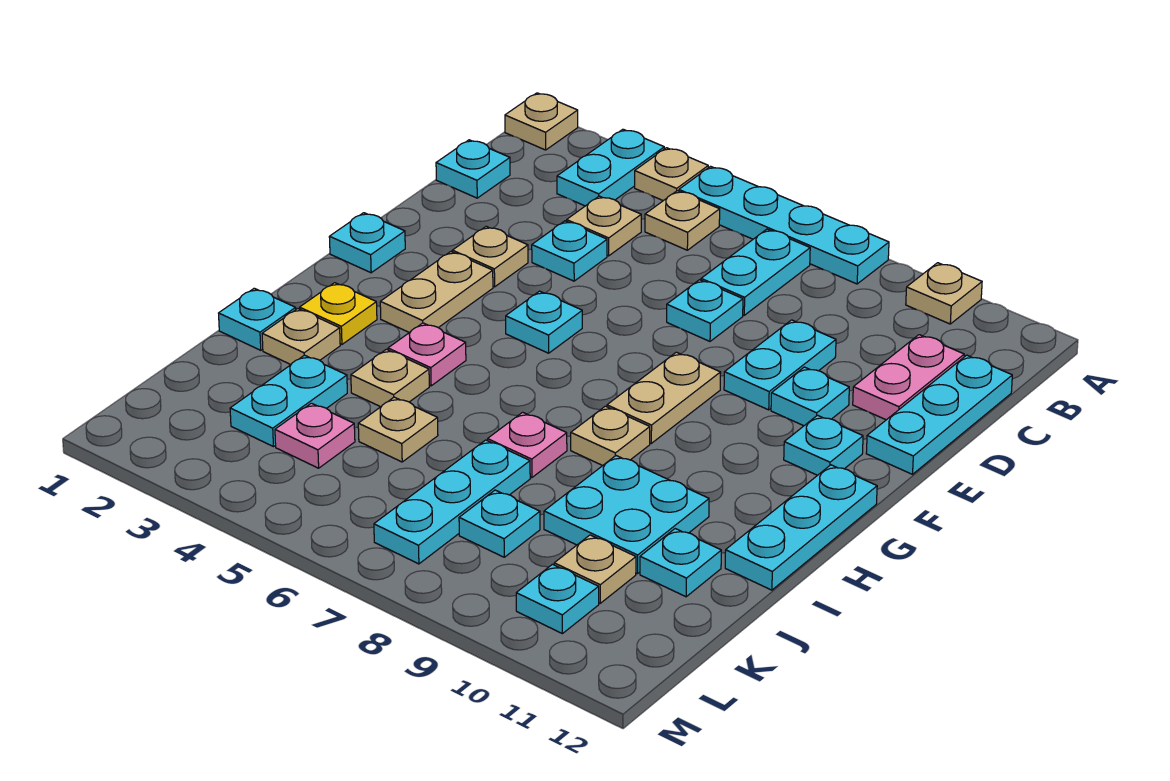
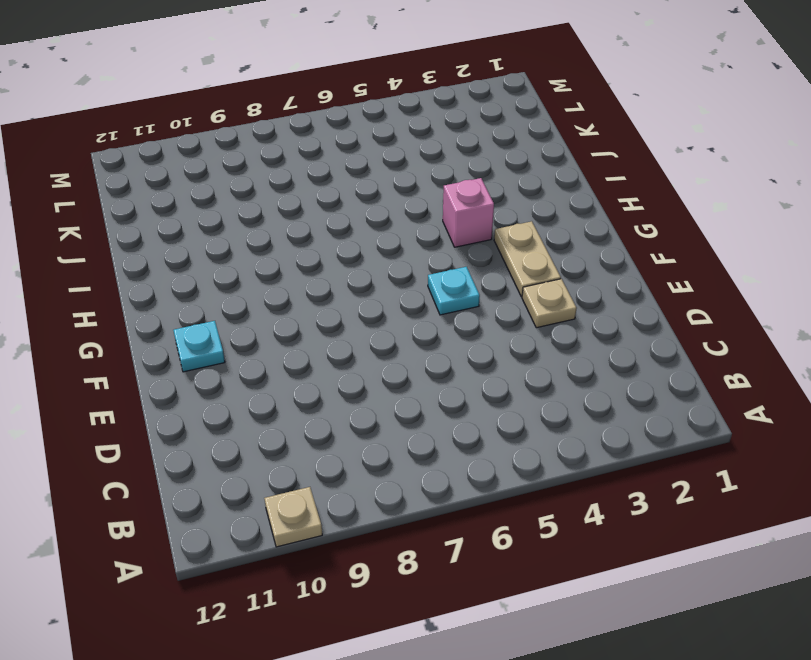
pink brick H4 level 1 -> pink plate H4 level 1
none -> tan plate A1 level 1
none -> cyan plate A3:B3 level 1
none -> tan plate A4 level 1
none -> cyan plate A5:A8 level 1

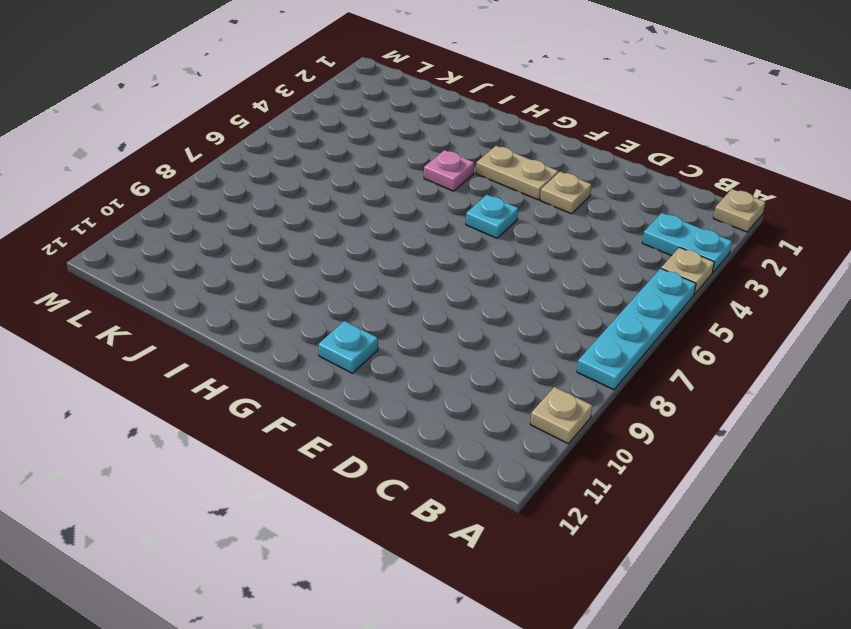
none -> tan plate B5 level 1
none -> cyan plate B7:C7 level 1
none -> cyan plate C1 level 1
none -> tan plate C4 level 1

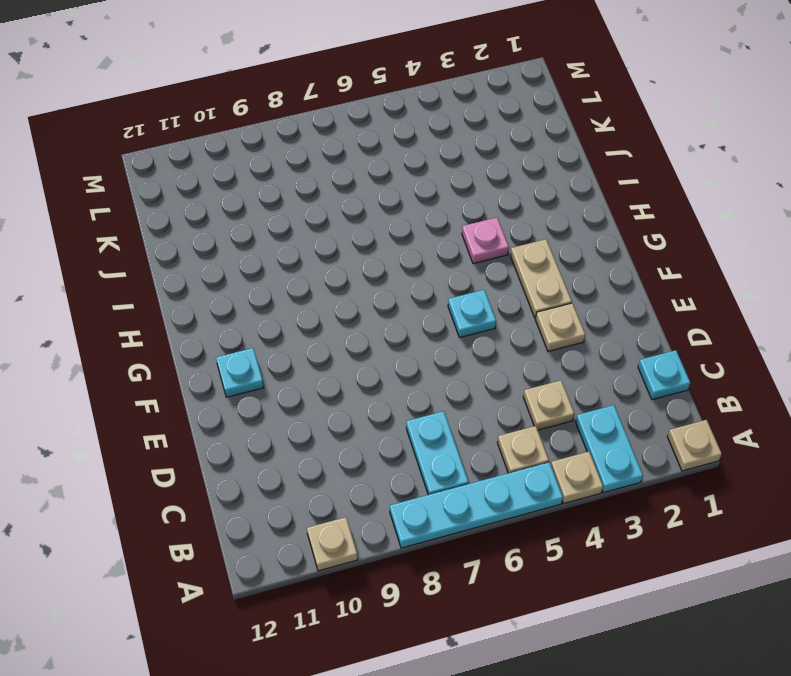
none -> pink plate C11:D11 level 1
none -> cyan plate C12:E12 level 1
none -> cyan plate D4 level 1
none -> cyan plate D7 level 1

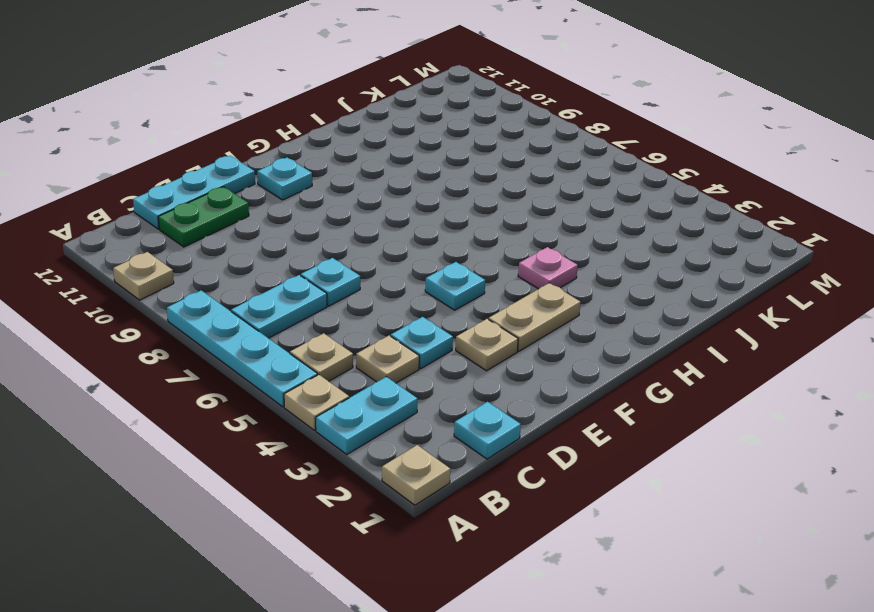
green plate C11:D11 level 1 -> pink plate C11:D11 level 1
none -> cyan plate D9:E9 level 1
none -> cyan plate E10 level 1
none -> cyan plate F1 level 1
none -> tan plate F8:G8 level 1

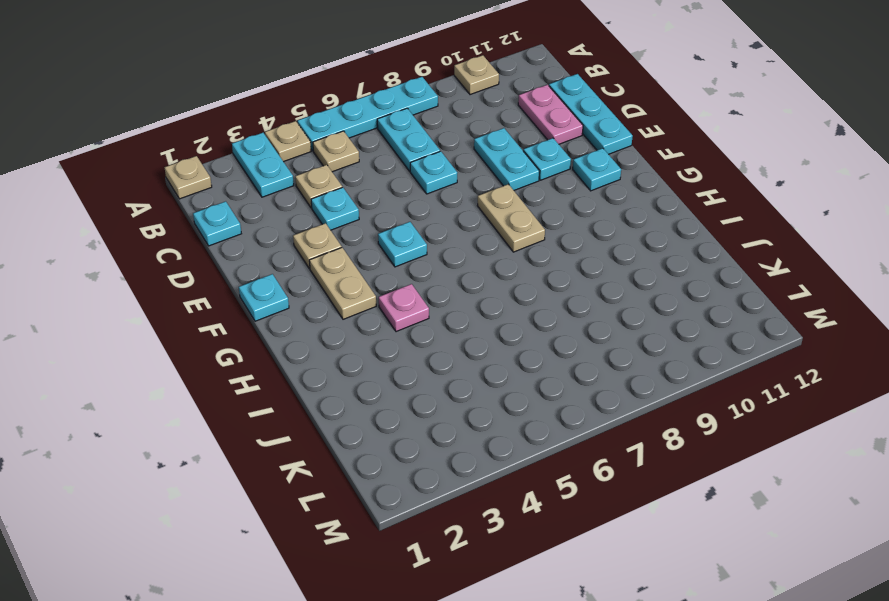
none -> cyan plate G12:I12 level 1
none -> yellow plate H2 level 1
none -> tan plate H8 level 1
none -> cyan plate I1 level 1

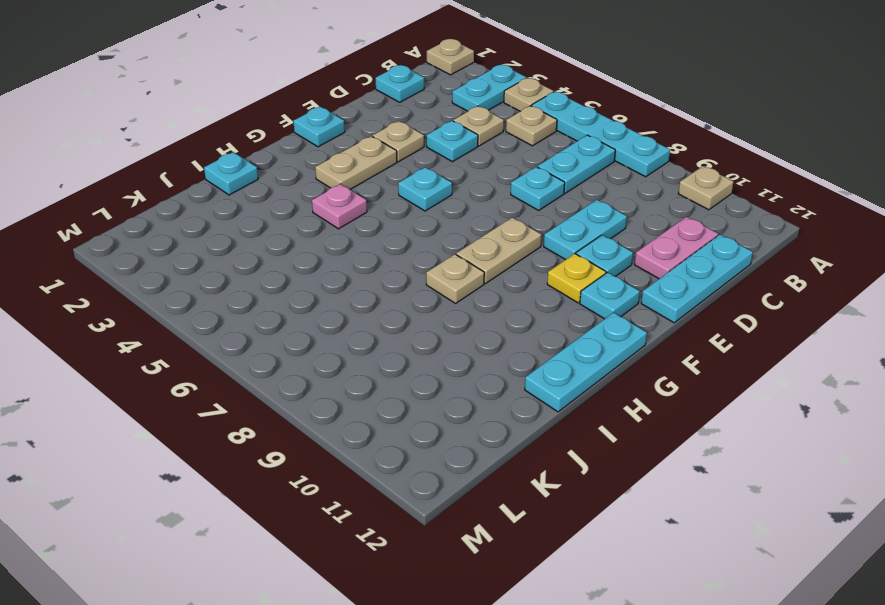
yellow plate F10 level 1 -> yellow plate H2 level 1
none -> tan plate I2 level 1
none -> tan plate I4 level 1
none -> pink plate I7 level 1
none -> cyan plate I9:J10 level 1

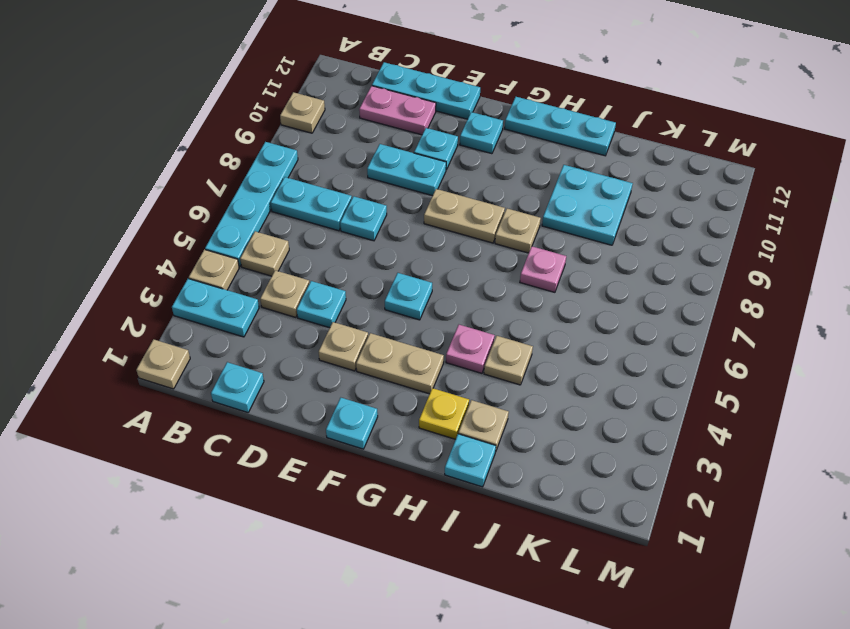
none -> cyan plate J3:K3 level 1
none -> tan plate J5 level 1
none -> cyan plate J7:L7 level 1
none -> cyan plate J11 level 1

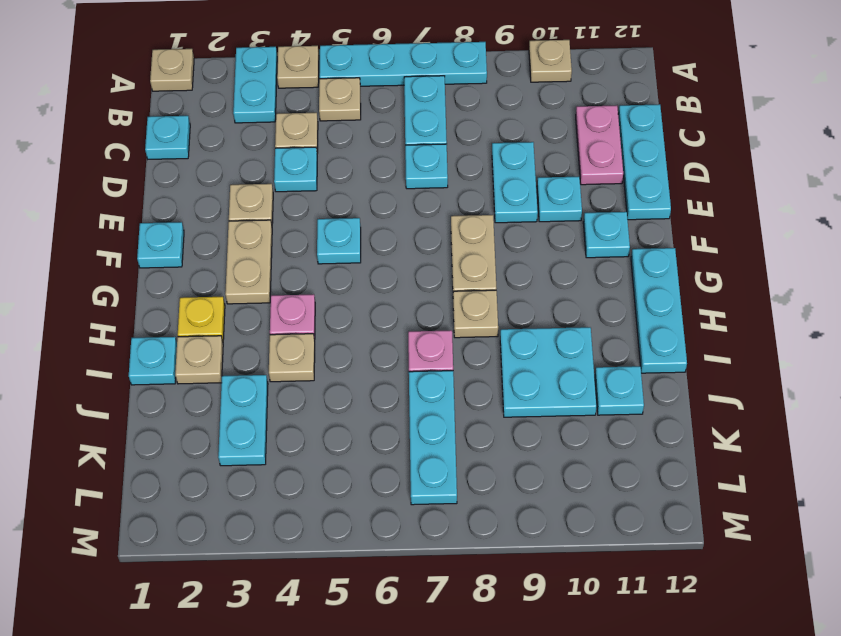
none -> tan plate J5 level 1
none -> pink plate K4 level 1
none -> cyan plate K8 level 1
none -> tan plate K10 level 1

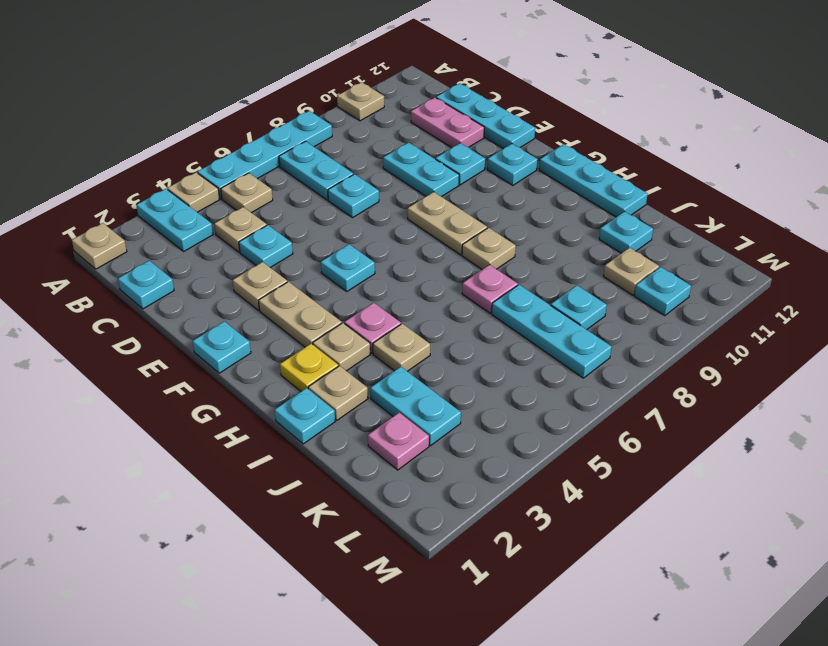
tan plate H3 level 1 -> tan plate J5 level 1
pink plate K2 level 1 -> pink plate K4 level 1
none -> cyan plate I9:J10 level 1

